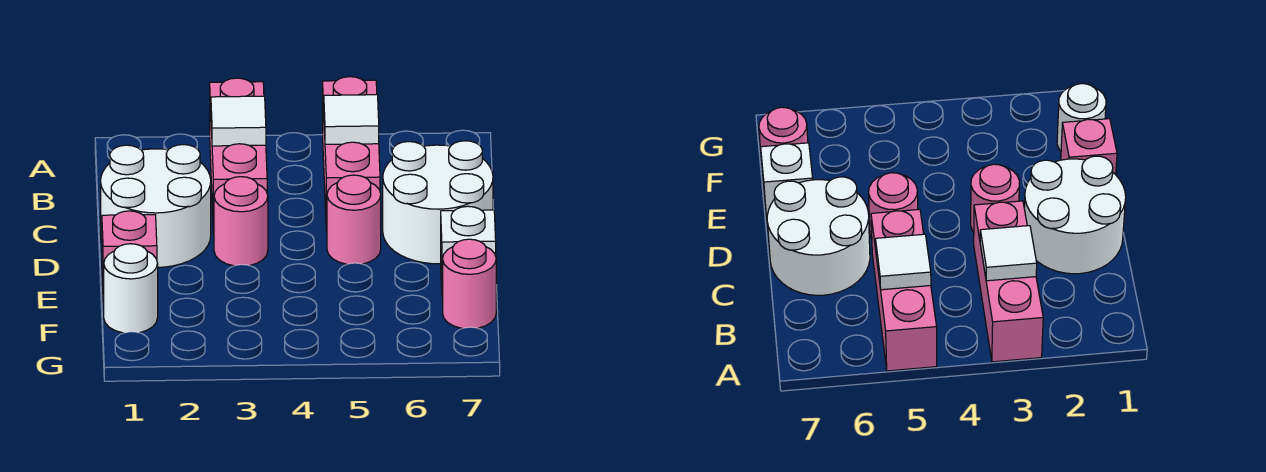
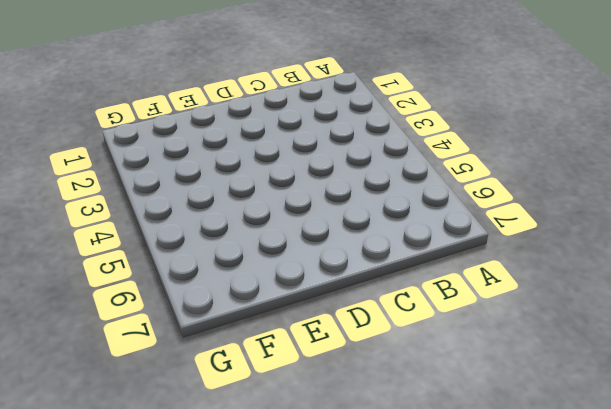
none -> pink brick A3:C3 level 1
none -> pink brick A5:C5 level 1
none -> white round brick C1:D2 level 1

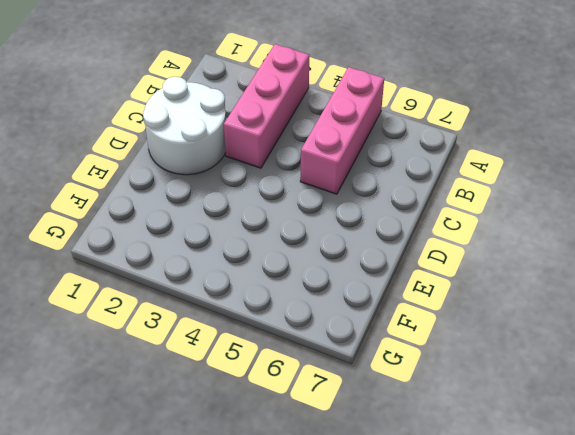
none -> white round brick C6:D7 level 1
none -> pink round brick D3 level 1
none -> pink round brick D5 level 1

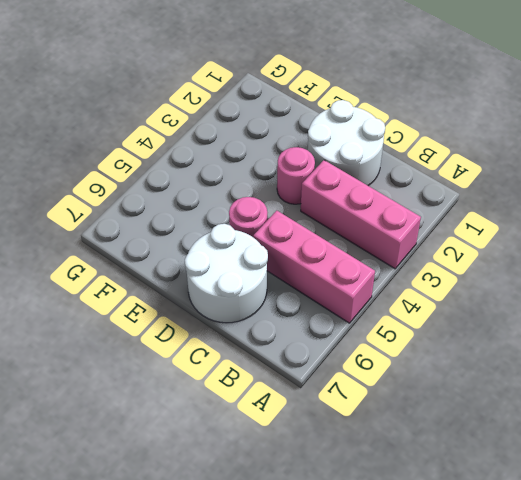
none -> pink brick E1 level 1
none -> white brick E7 level 1
none -> white round brick F1 level 1

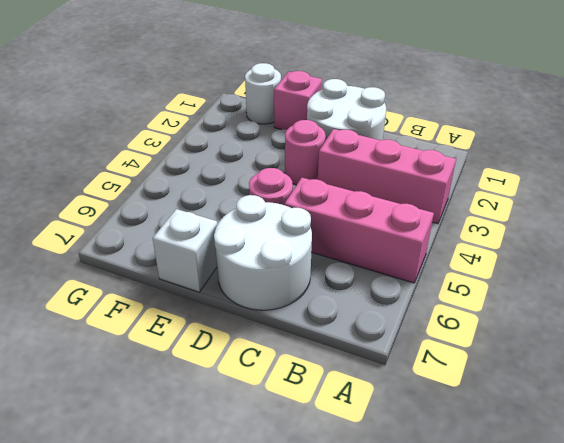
none -> pink round brick F7 level 1
none -> white tile B3 level 2
none -> white tile B5 level 2

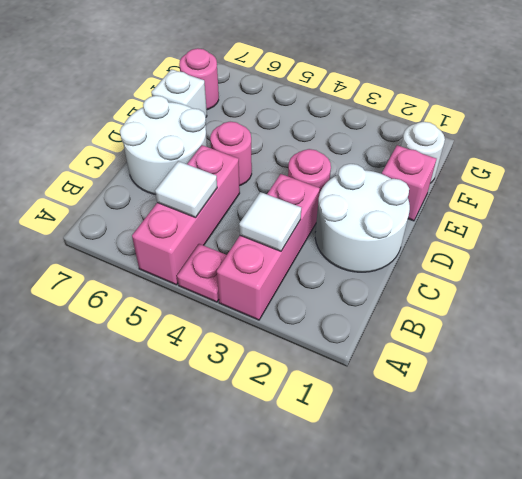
pink plate A4 level 1 -> none

